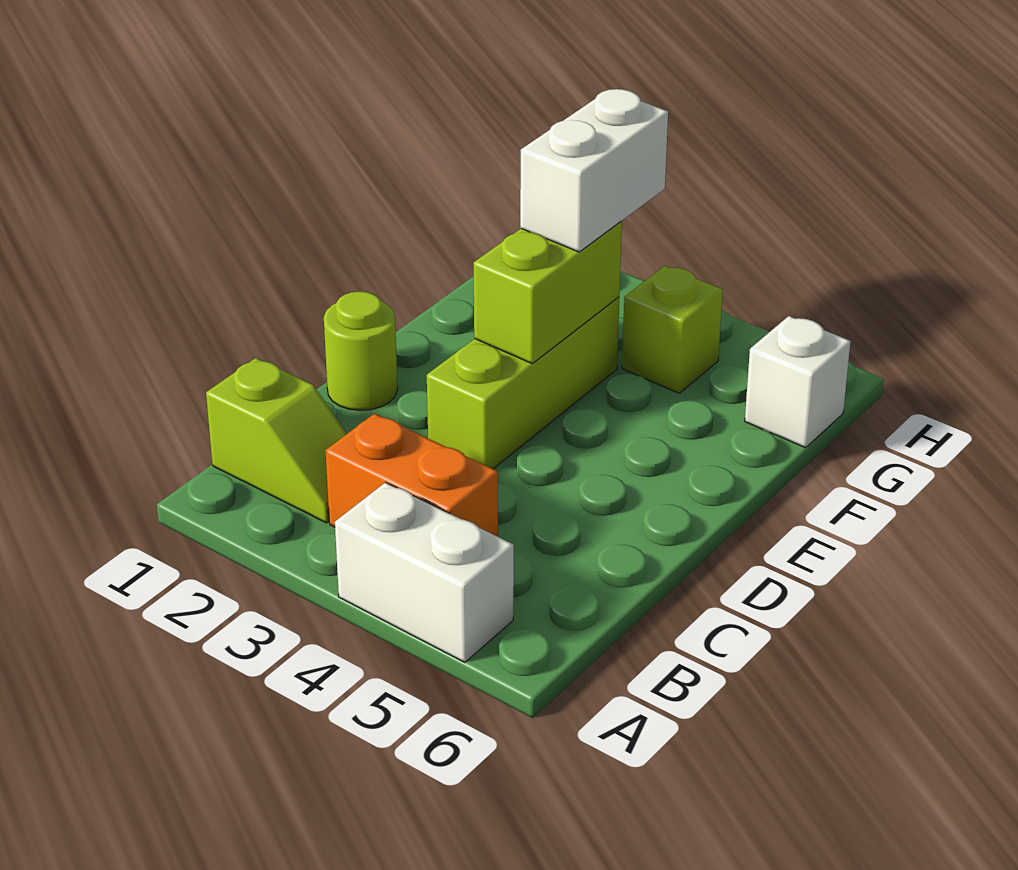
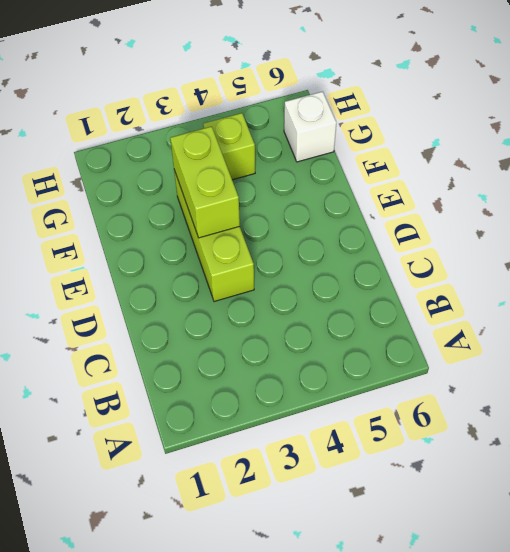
none -> white brick A4:A5 level 1
none -> lime slope B1:B2 level 1 top 1

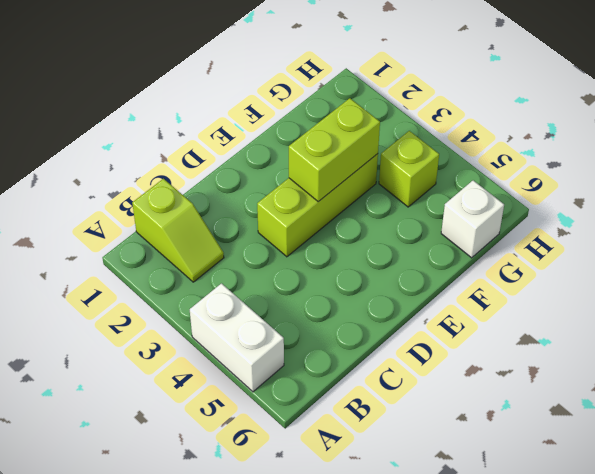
none -> orange brick B3:B4 level 1
none -> lime round brick D1 level 1

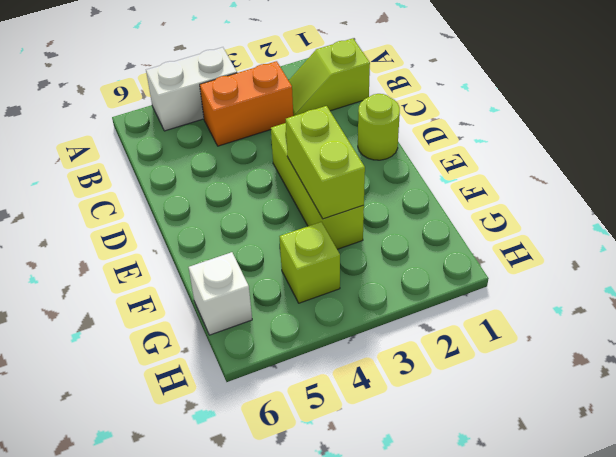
none -> white brick F3:G3 level 3

